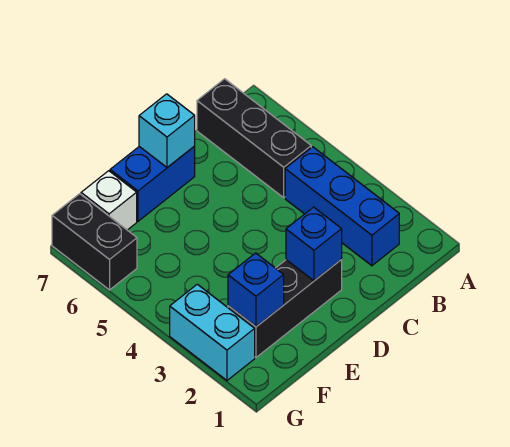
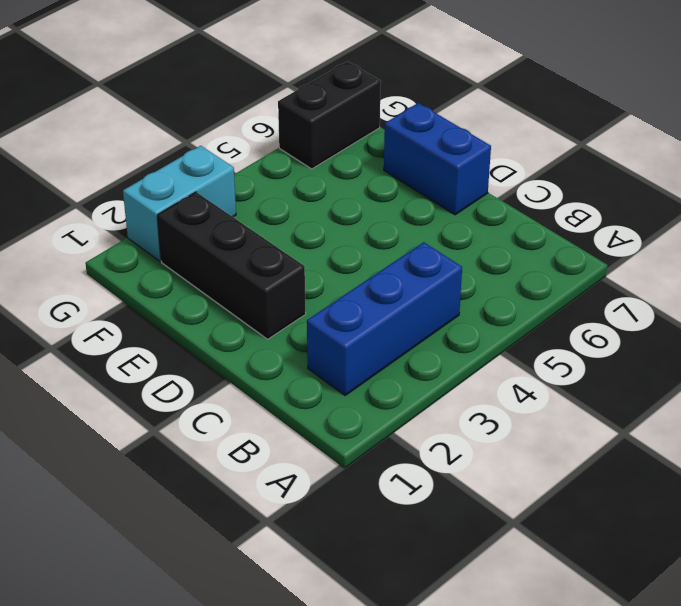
none -> black brick B5:B7 level 1
none -> white brick F7 level 1

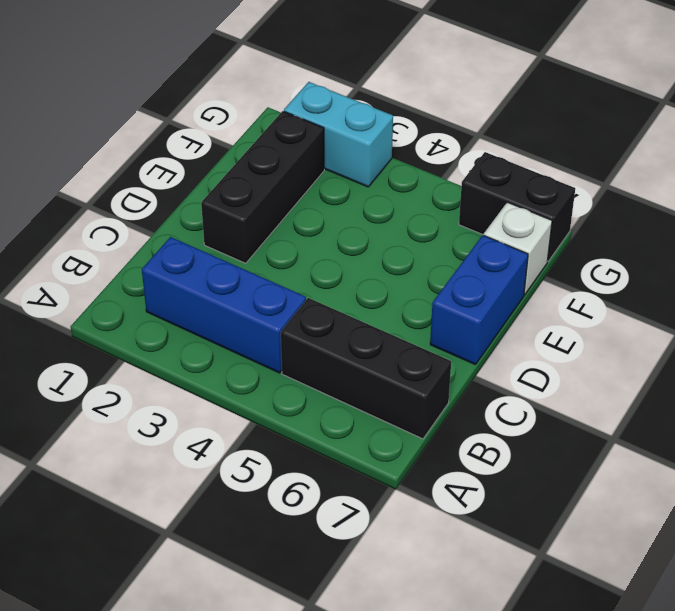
none -> blue brick D2 level 2
none -> cyan brick D7 level 2

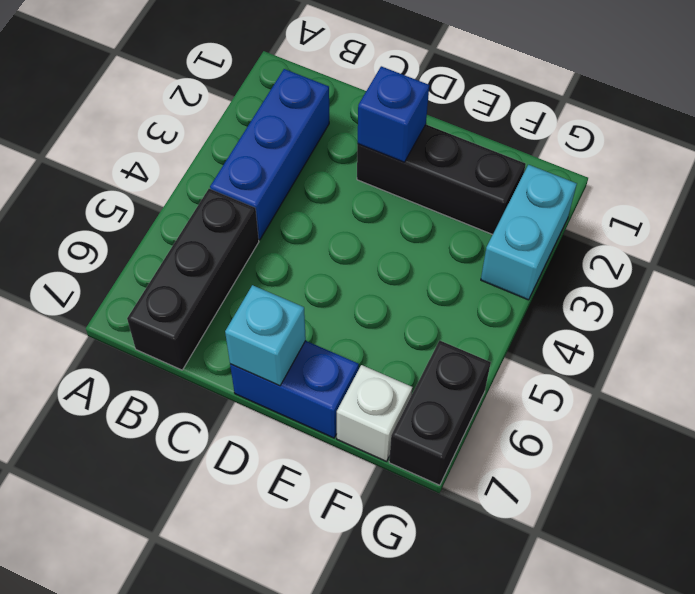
none -> blue brick F2 level 2

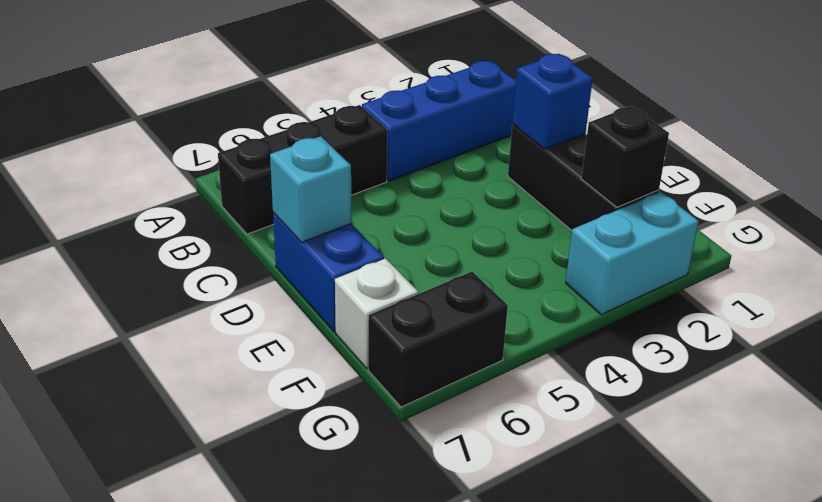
black brick F2 level 2 -> blue brick F2 level 2

